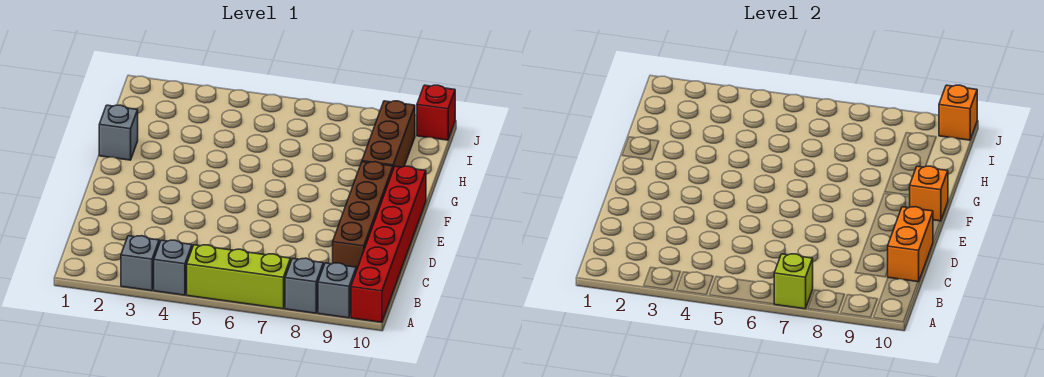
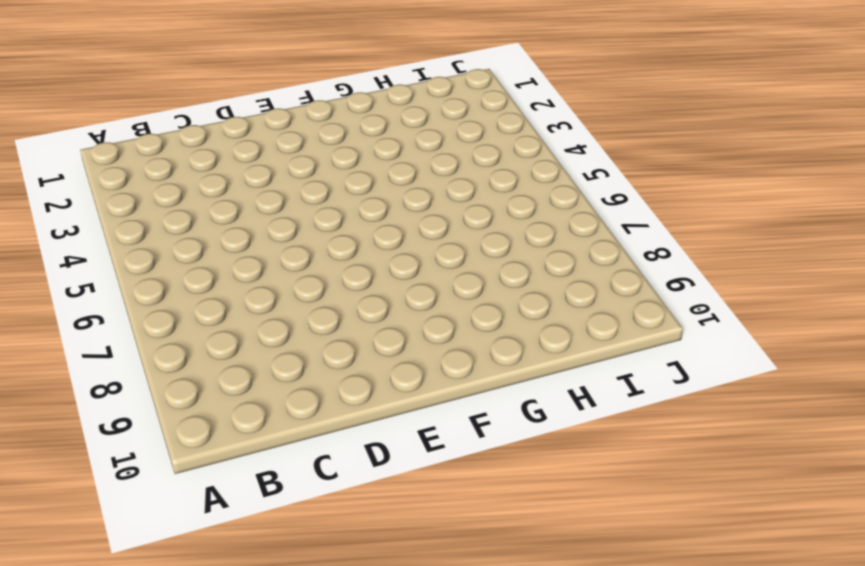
none -> grey brick A3 level 1
none -> grey brick A4 level 1
none -> lime brick A5:A7 level 1

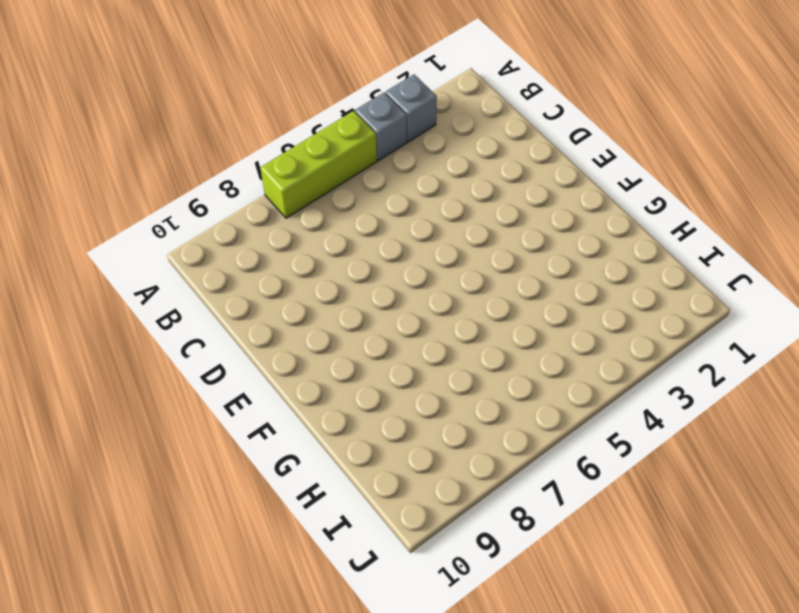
none -> grey brick A8 level 1
none -> grey brick A9 level 1
none -> red brick A10:F10 level 1

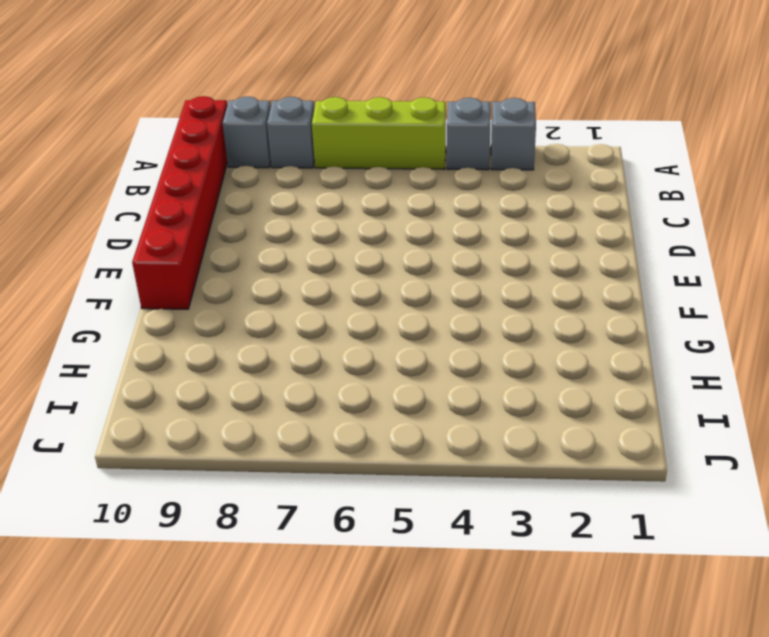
none -> brown brick C9:F9 level 1
none -> grey brick G1 level 1
none -> brown brick G9:I9 level 1

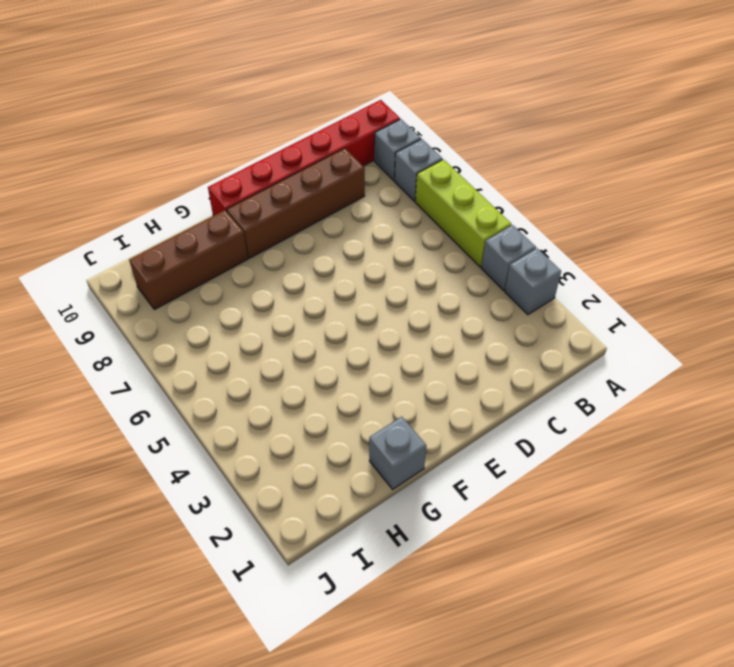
none -> red brick J10 level 1
none -> lime brick A7 level 2
none -> orange brick C10:D10 level 2

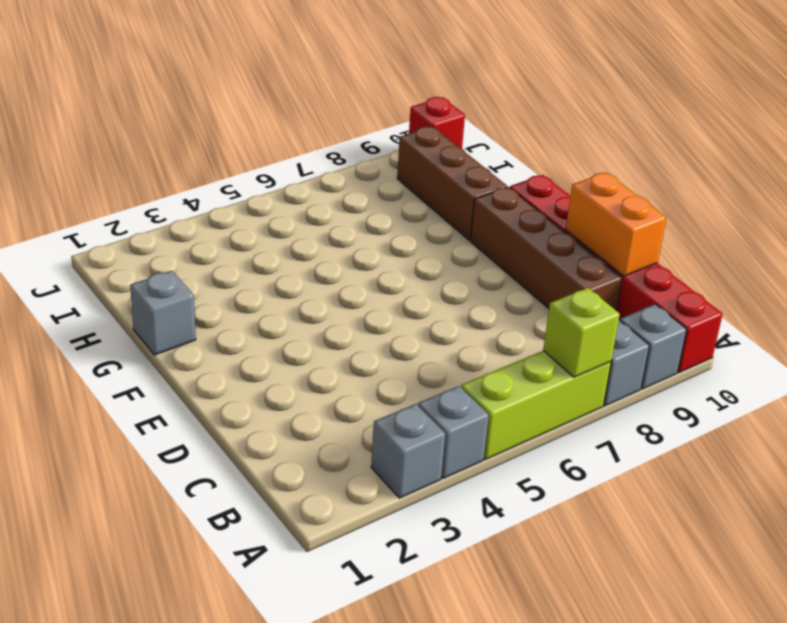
none -> orange brick F10 level 2
none -> orange brick J10 level 2

